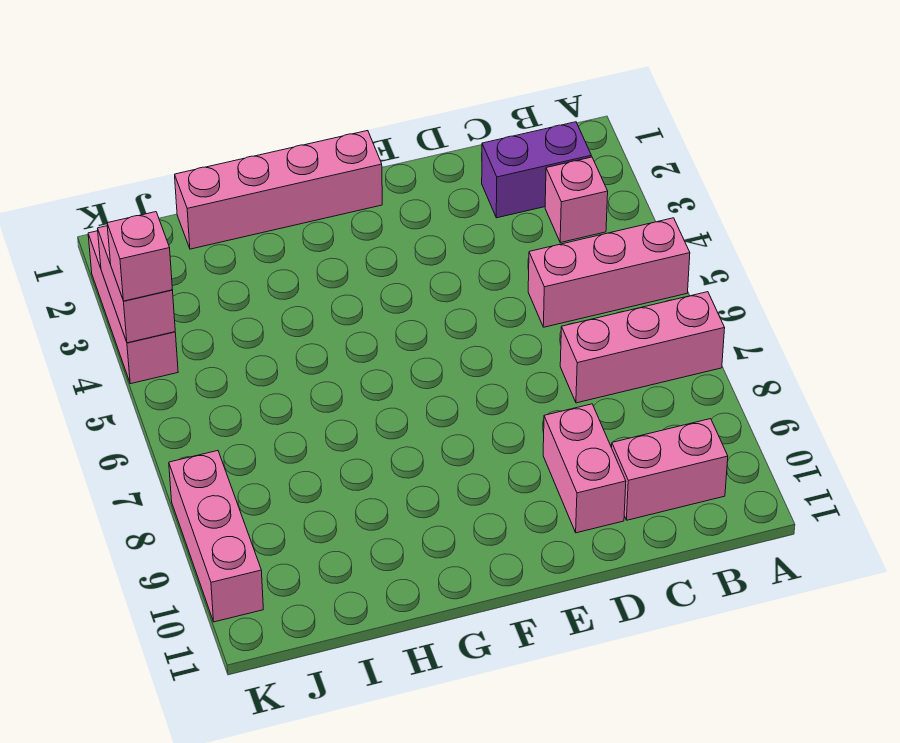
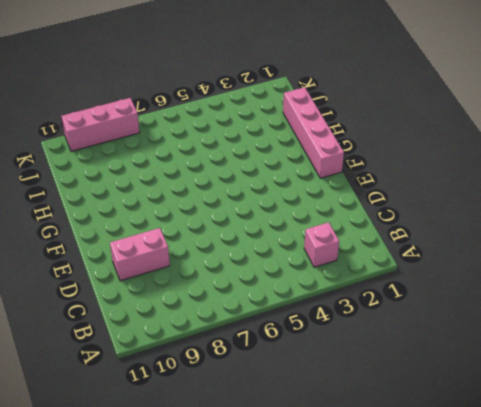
none -> pink brick A5:C5 level 1
none -> pink brick A7:C7 level 1

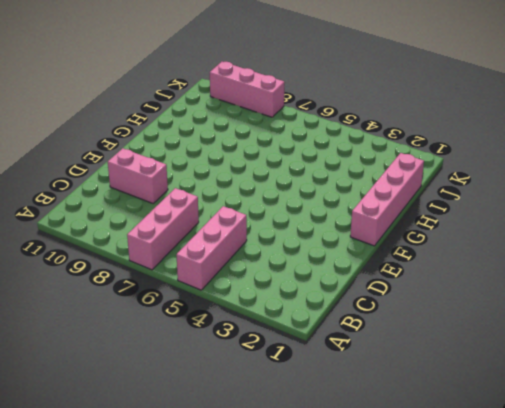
none -> purple brick B2:C2 level 1
none -> pink brick B3 level 1

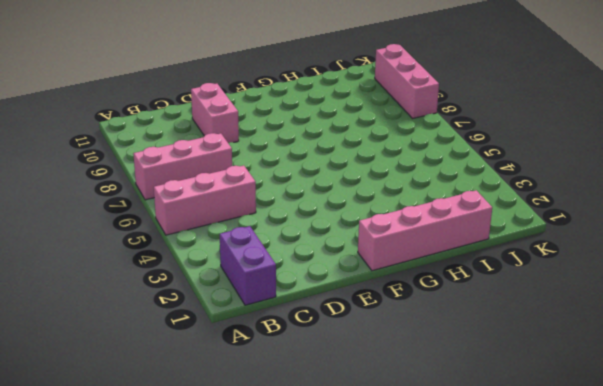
purple brick B1:B2 level 1 -> purple brick B2:C2 level 1
none -> pink brick B3 level 1
none -> pink brick B10:C10 level 1

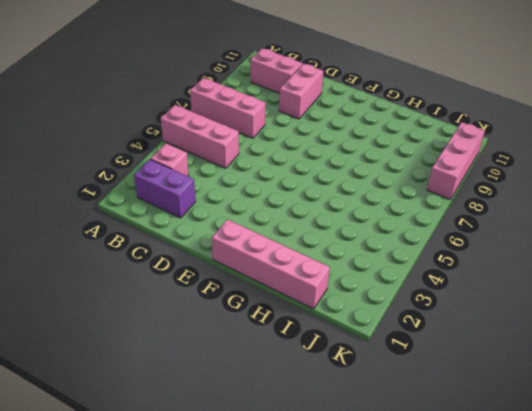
none -> pink brick K2:K4 level 1
none -> pink brick K3:K4 level 2

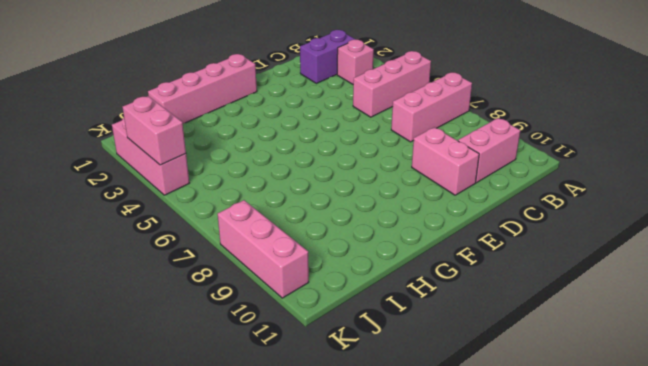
none -> pink brick K4 level 3

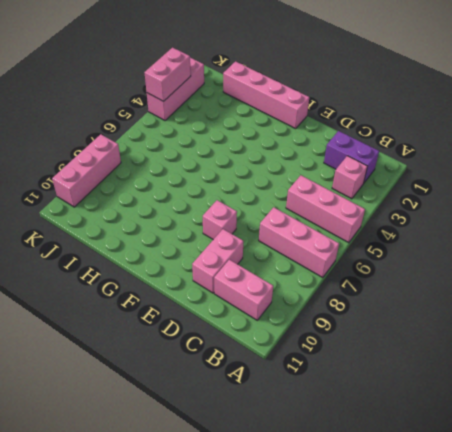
pink brick E8 level 1 -> pink brick K4 level 3

